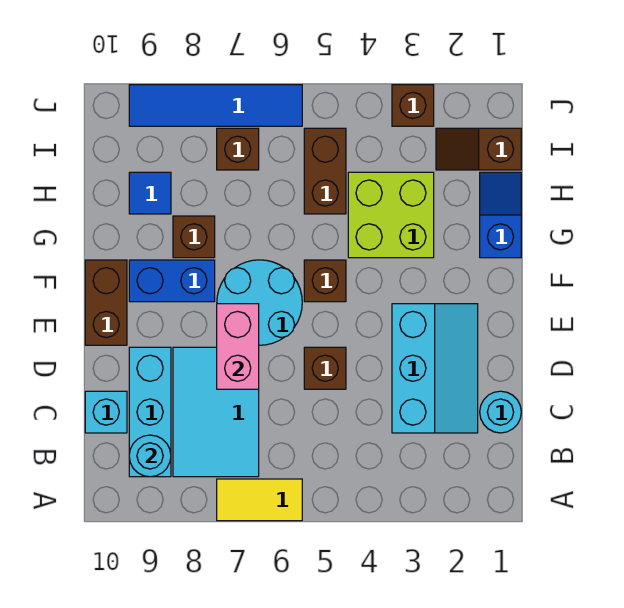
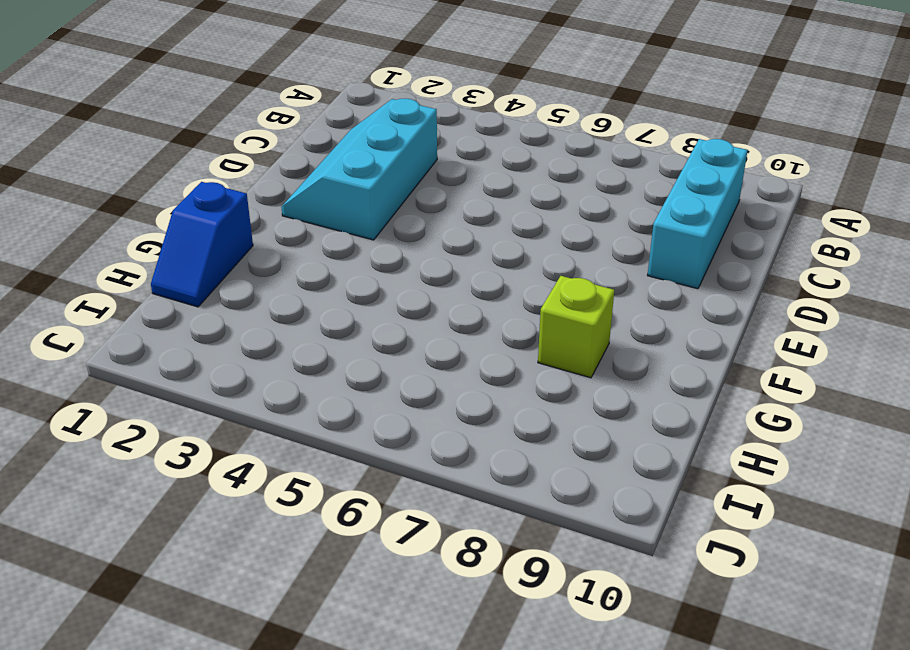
lime brick G8 level 1 -> brown brick G8 level 1
none -> yellow tile A6:A7 level 1
none -> cyan tile B7:D8 level 1
none -> cyan round brick C1 level 1

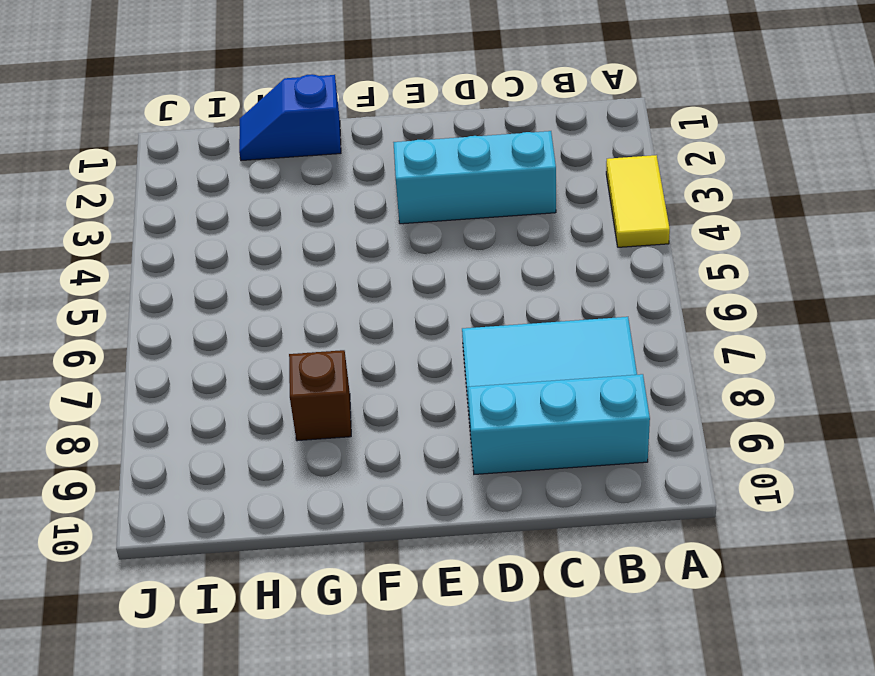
yellow tile A3:A4 level 1 -> yellow tile A6:A7 level 1
none -> cyan round brick C1 level 1
none -> cyan brick C10 level 1
none -> brown brick D5 level 1

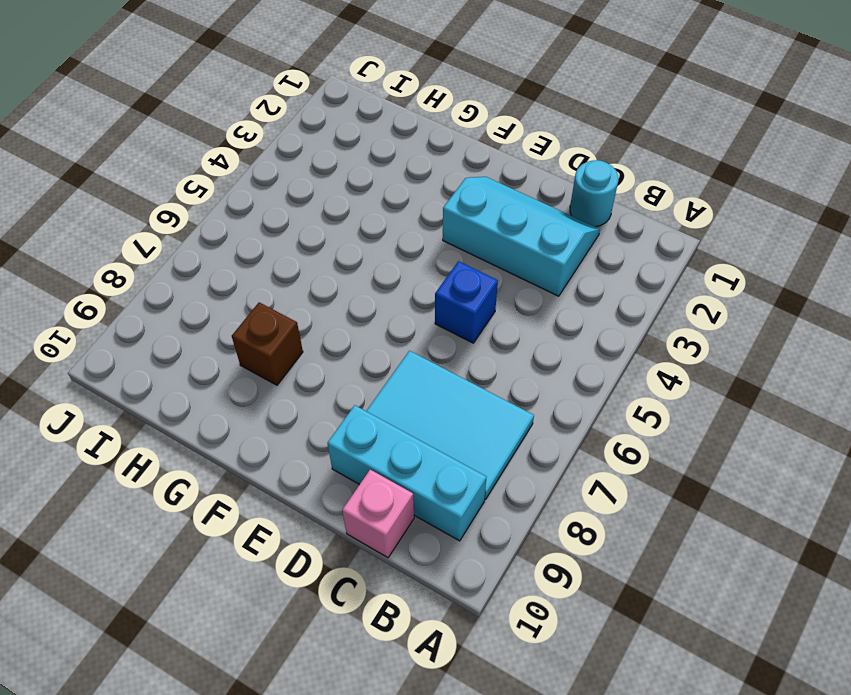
pink brick C10 level 1 -> cyan brick C10 level 1
blue brick D5 level 1 -> brown brick D5 level 1
none -> yellow tile A6:A7 level 1
none -> cyan round brick E6:F7 level 1
none -> brown brick E10:F10 level 1

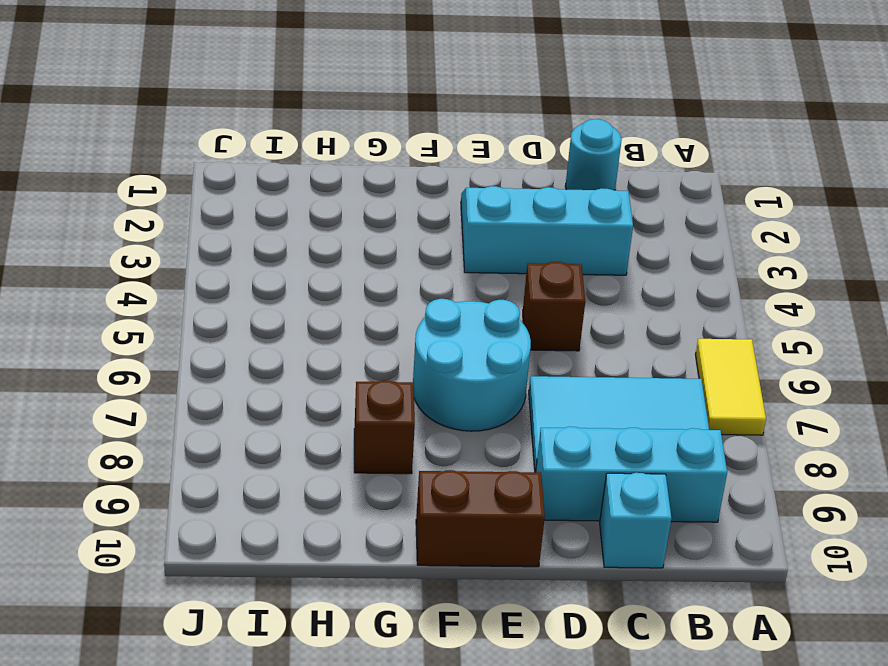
none -> brown brick F5 level 1
none -> blue brick F8:F9 level 1
none -> blue slope G1:H1 level 1 top G

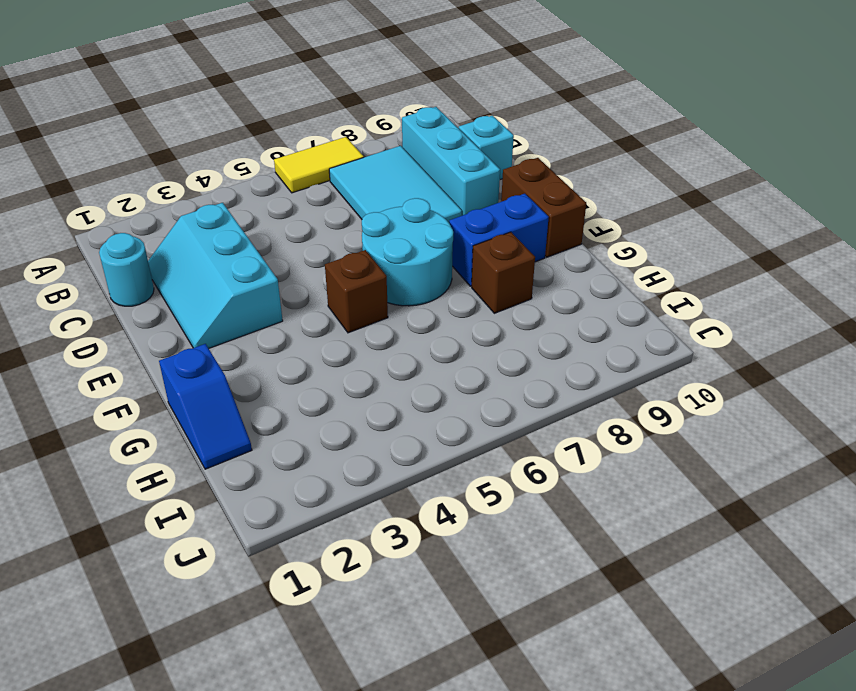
none -> brown brick D5 level 1
none -> lime brick G3:H4 level 1
none -> brown brick H5:I5 level 1

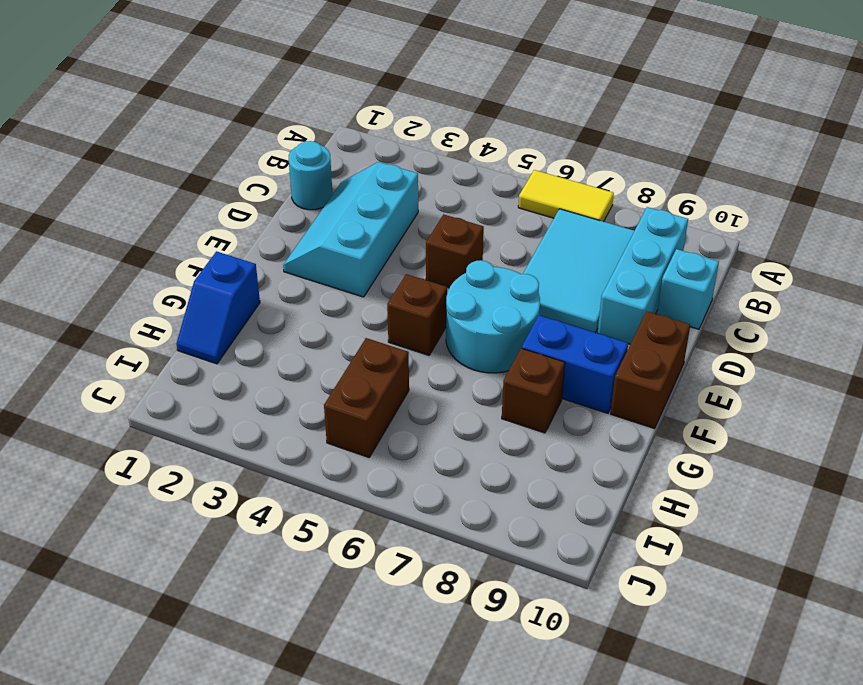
none -> lime brick G3:H4 level 1
none -> blue tile H9 level 1
none -> brown slope I1:I2 level 1 top 1

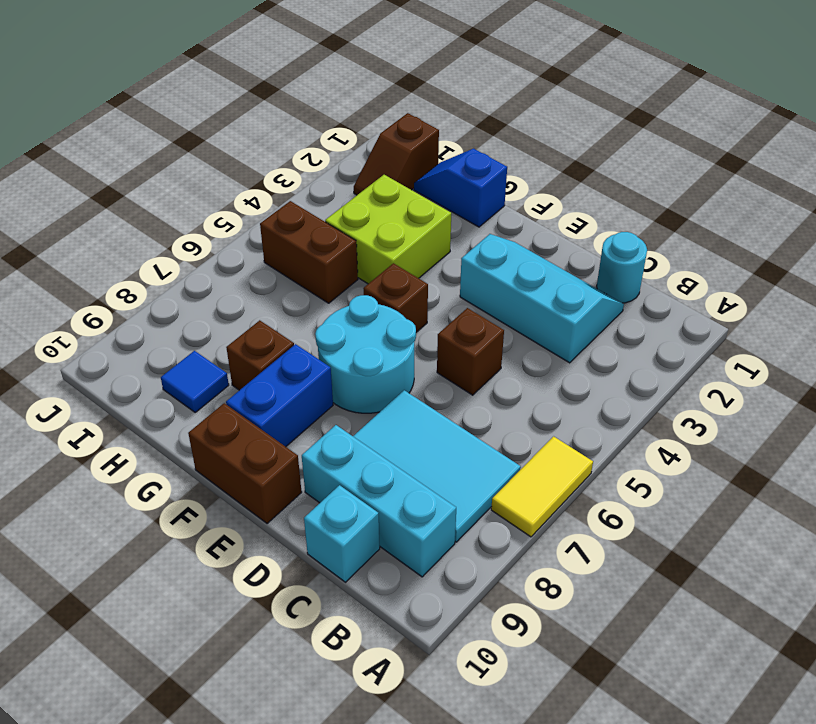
none -> brown brick I7 level 1
none -> brown brick J3 level 1
none -> blue tile J6:J9 level 1

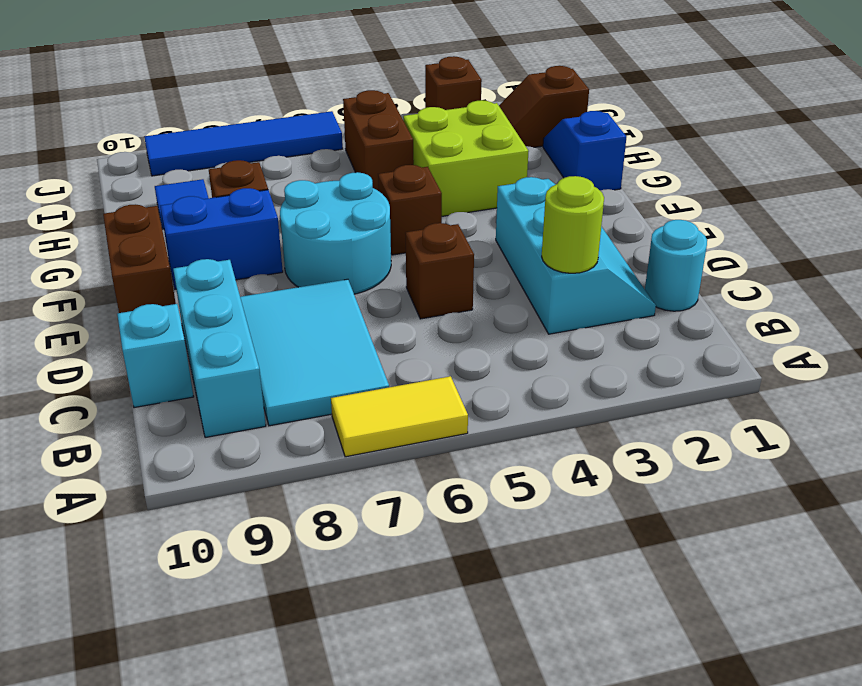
lime round brick C3 level 2 -> none
none -> brown brick I7 level 1
none -> cyan round brick B9 level 2
none -> pink brick D7:E7 level 2

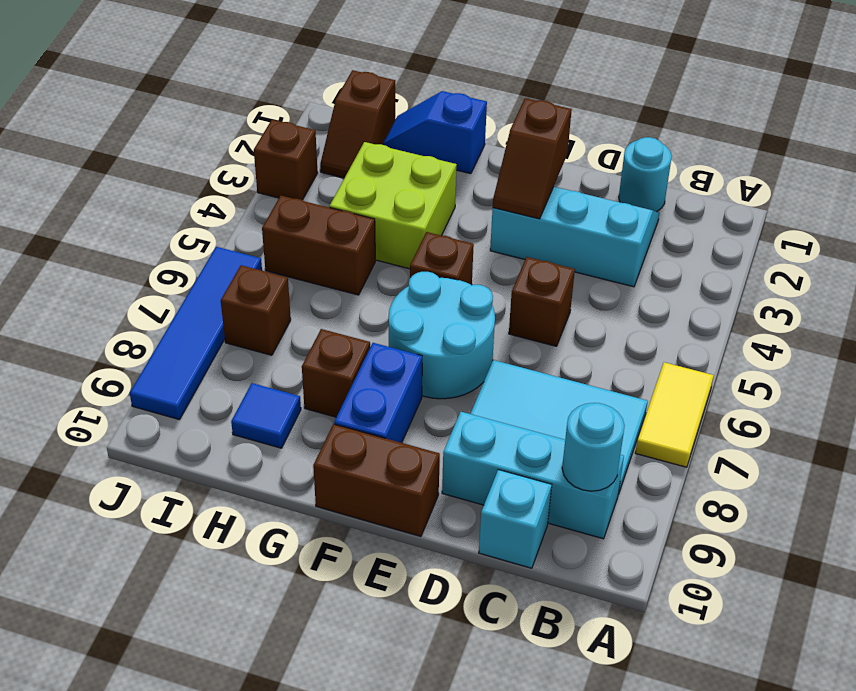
brown slope E2:E3 level 2 top 2 -> none
none -> pink brick D7:E7 level 2

